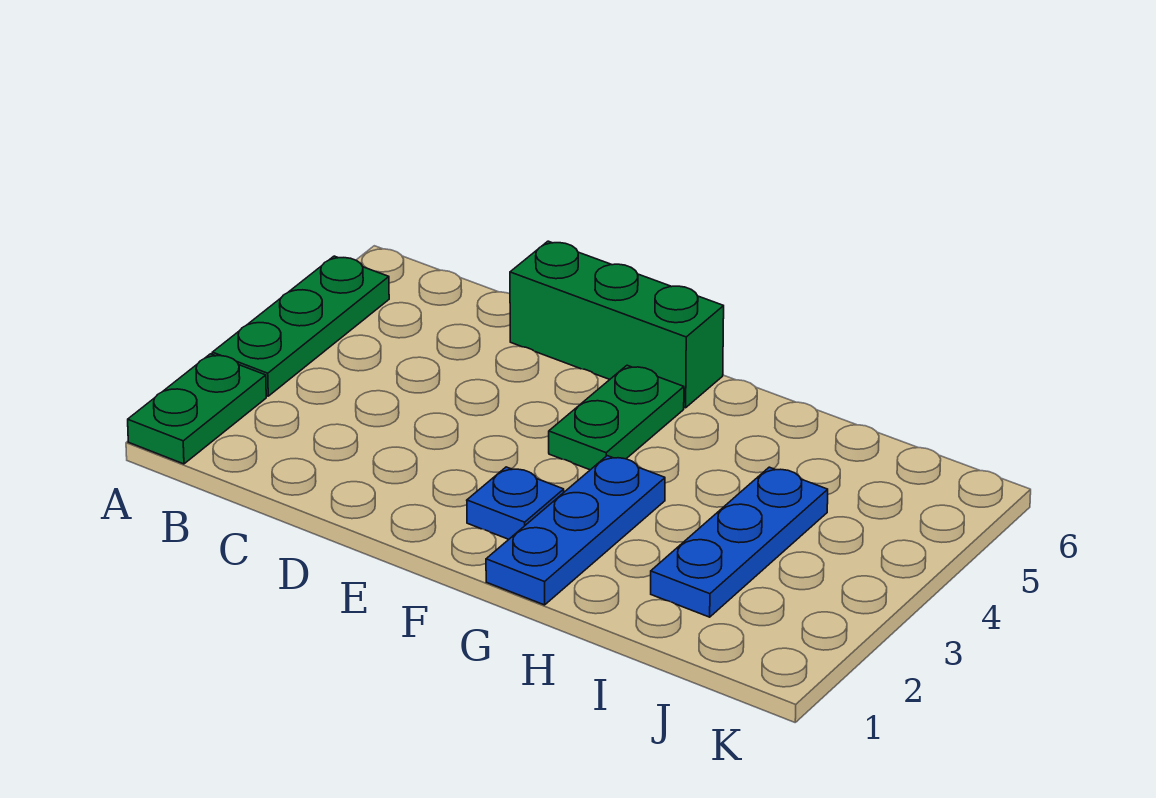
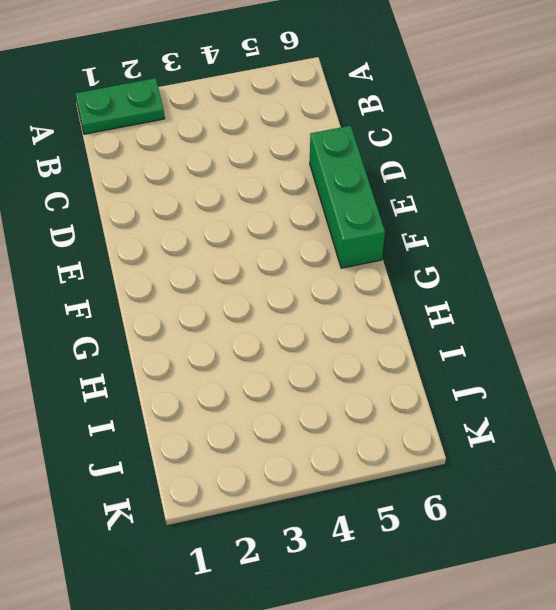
none -> green plate A3:A5 level 1
none -> blue plate F2 level 1

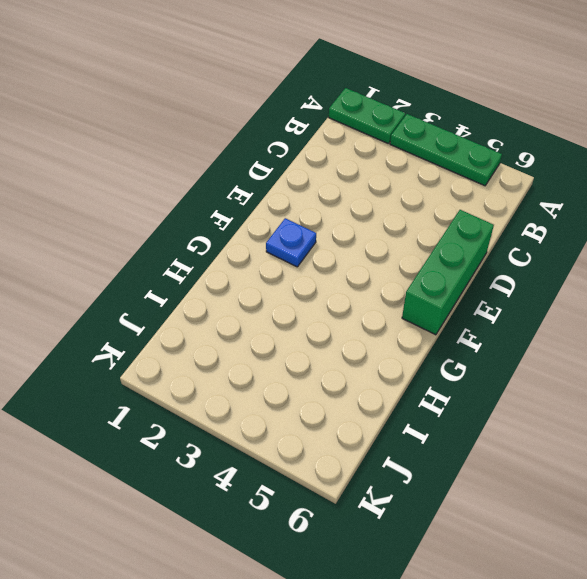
none -> green plate F4:F5 level 1
none -> blue plate G1:G3 level 1

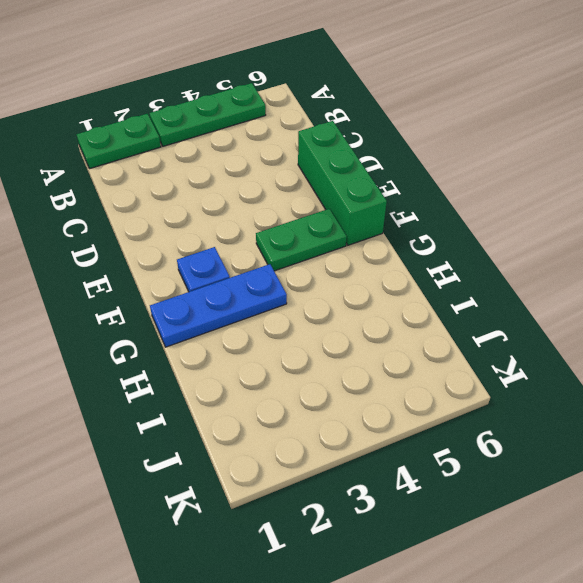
none -> blue plate I2:I4 level 1

